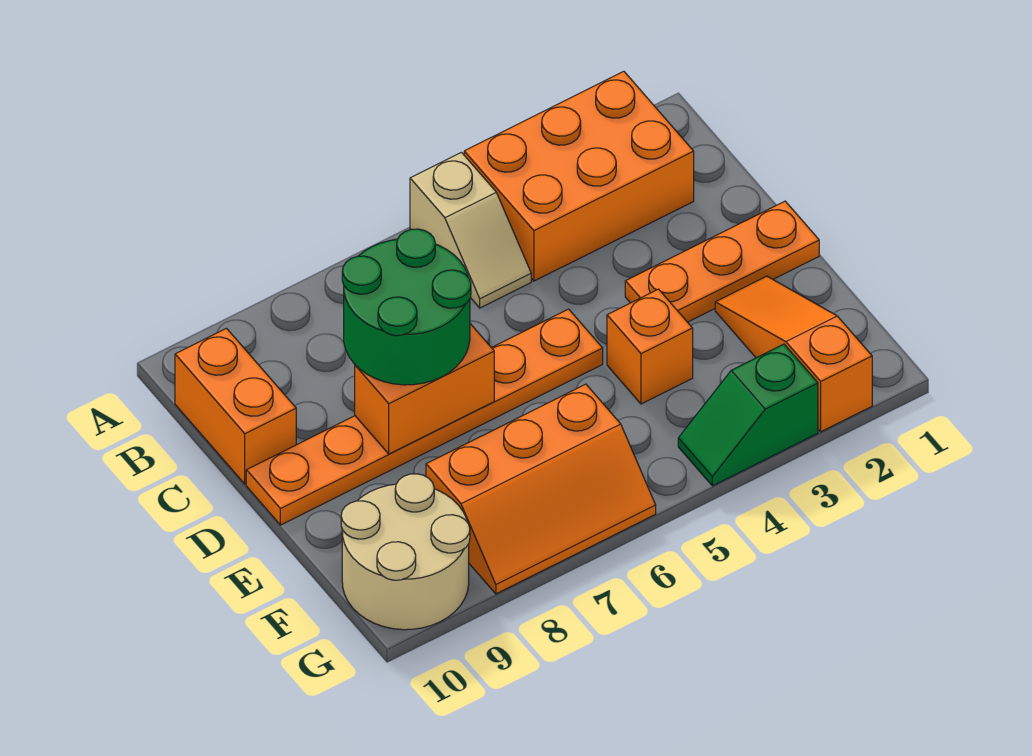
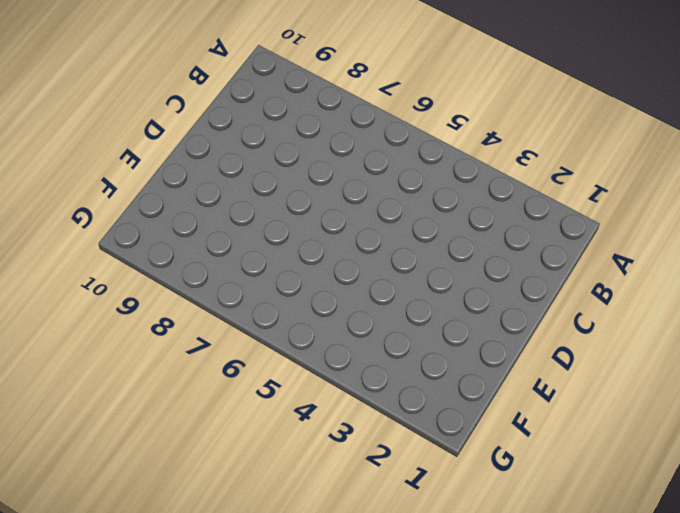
none -> orange brick A2:B4 level 1
none -> tan slope A5:B5 level 1 top A
none -> orange brick B10:C10 level 1

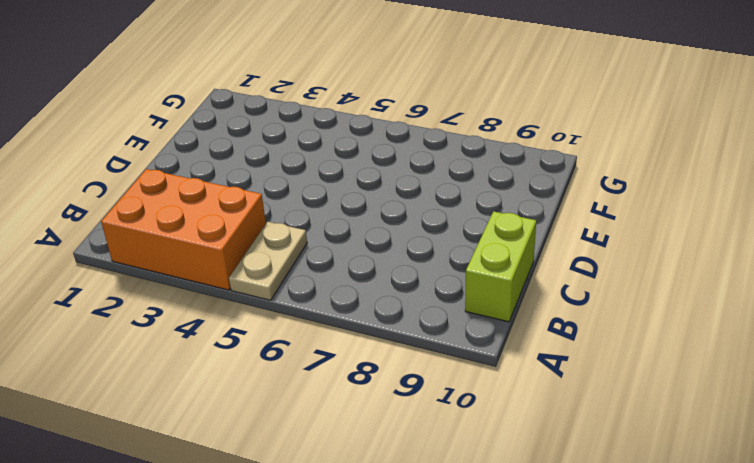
tan plate A5:B5 level 1 -> tan slope A5:B5 level 1 top A
lime brick B10:C10 level 1 -> orange brick B10:C10 level 1
none -> orange plate D1:D3 level 1
none -> orange plate D5:D10 level 1
none -> orange slope E2:G2 level 1 top G

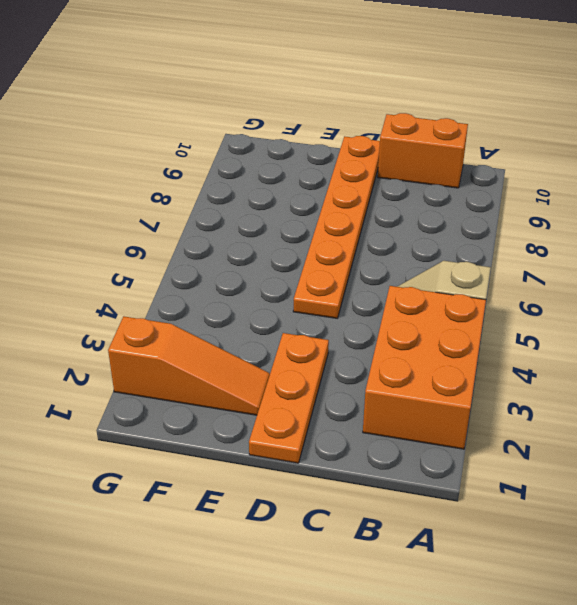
none -> orange brick E4 level 1
none -> orange slope F6:G8 level 1 top F
none -> tan round brick F9:G10 level 1

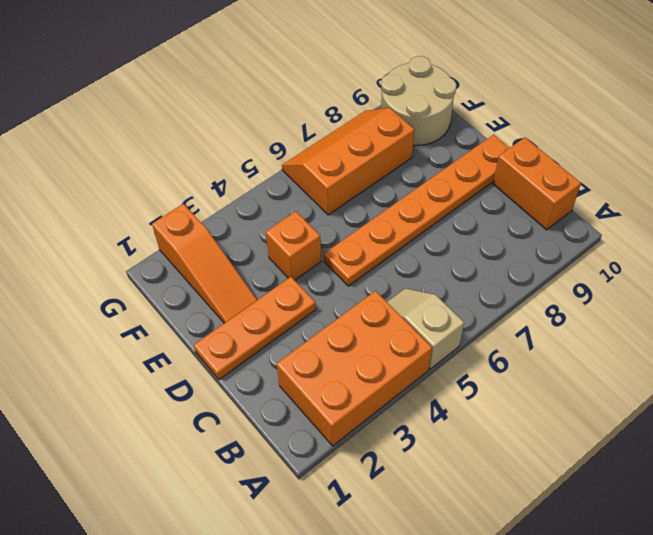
none -> green slope G3:G4 level 1 top 3
none -> orange brick D7:D8 level 2
none -> green round brick C7:D8 level 3

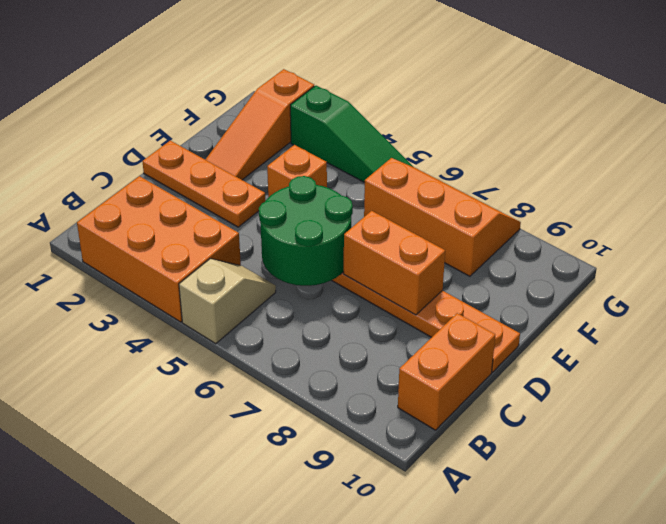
green round brick C5:D6 level 2 -> green round brick C7:D8 level 3
green slope G3:G5 level 1 top 3 -> green slope G3:G4 level 1 top 3
none -> tan round brick F9:G10 level 1

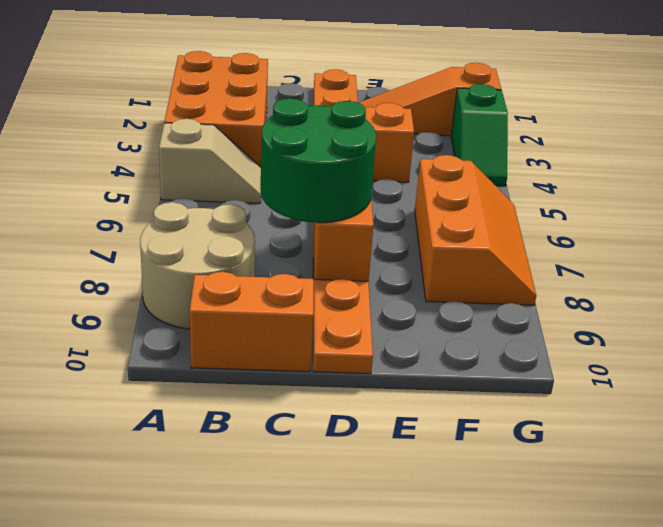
tan round brick A8:B9 level 1 -> tan round brick F9:G10 level 1

